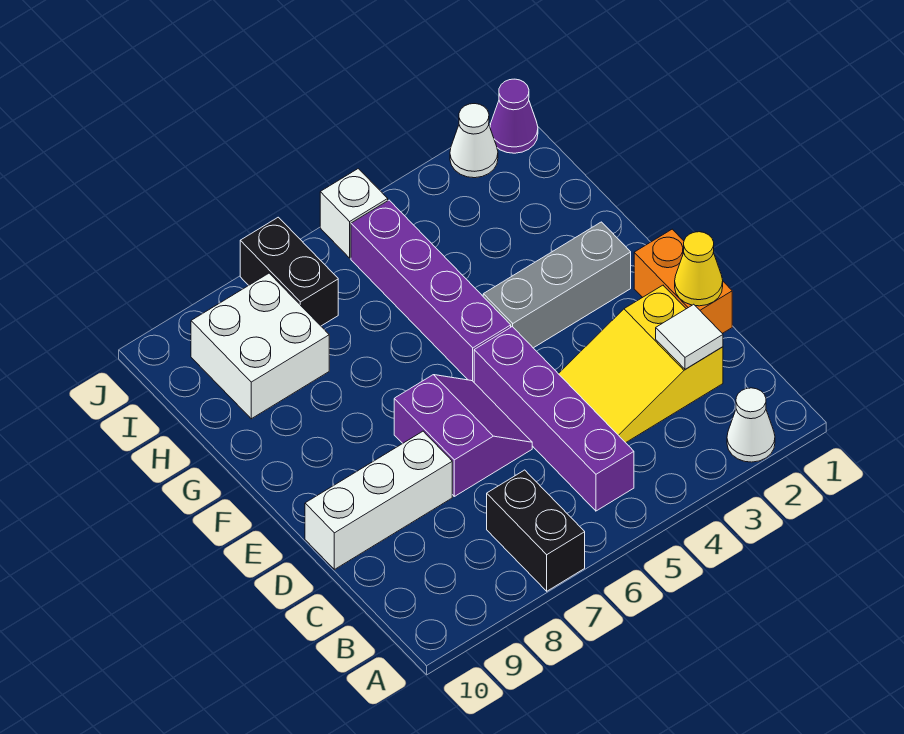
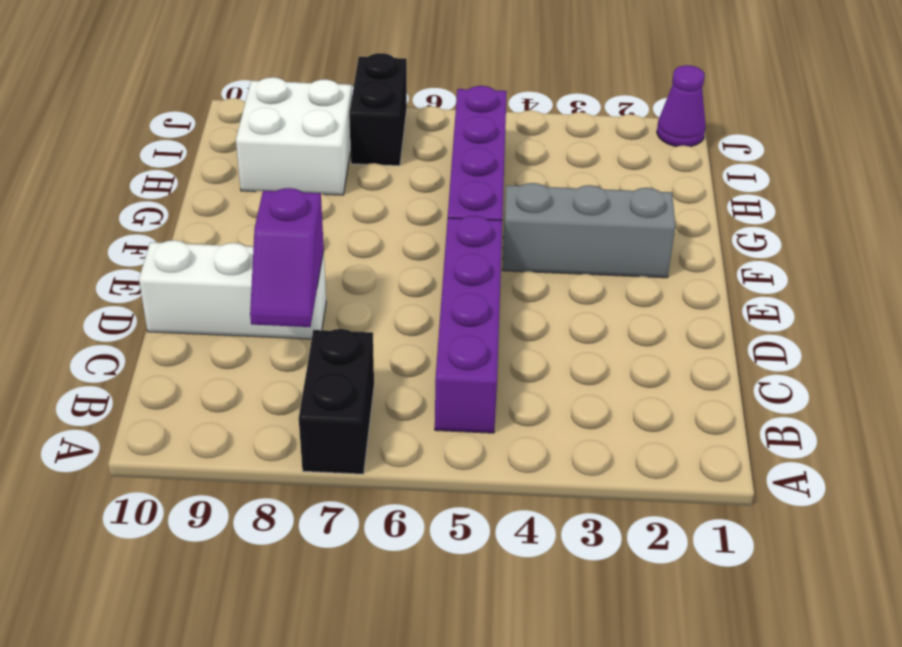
purple slope C8:D8 level 2 top D -> none
none -> white cone A2 level 1
none -> yellow slope C2:D4 level 1 top 2
none -> orange brick D1:E1 level 1

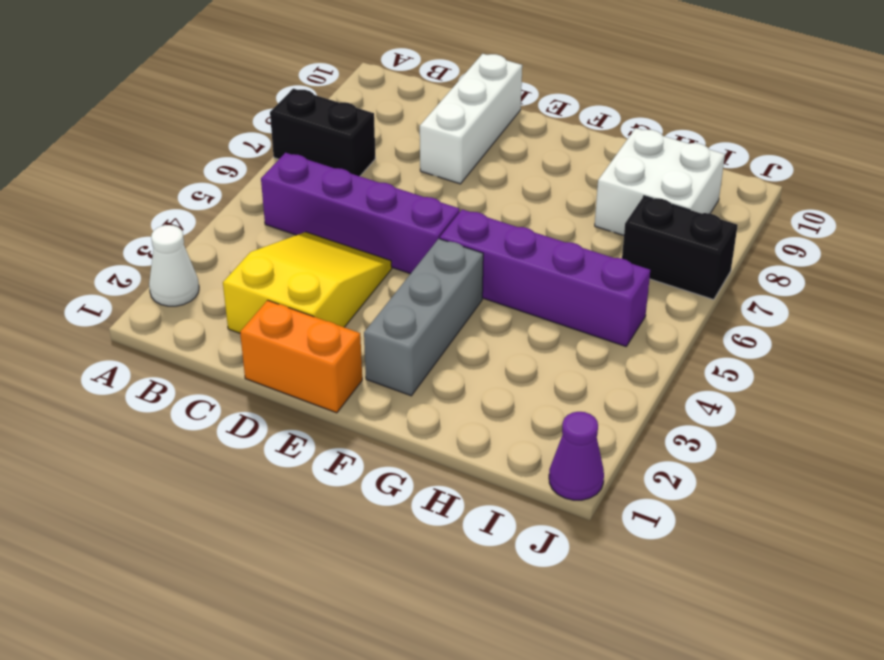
none -> purple slope D6:E7 level 1 top 7
none -> white cone J2 level 1
none -> white brick J5 level 1

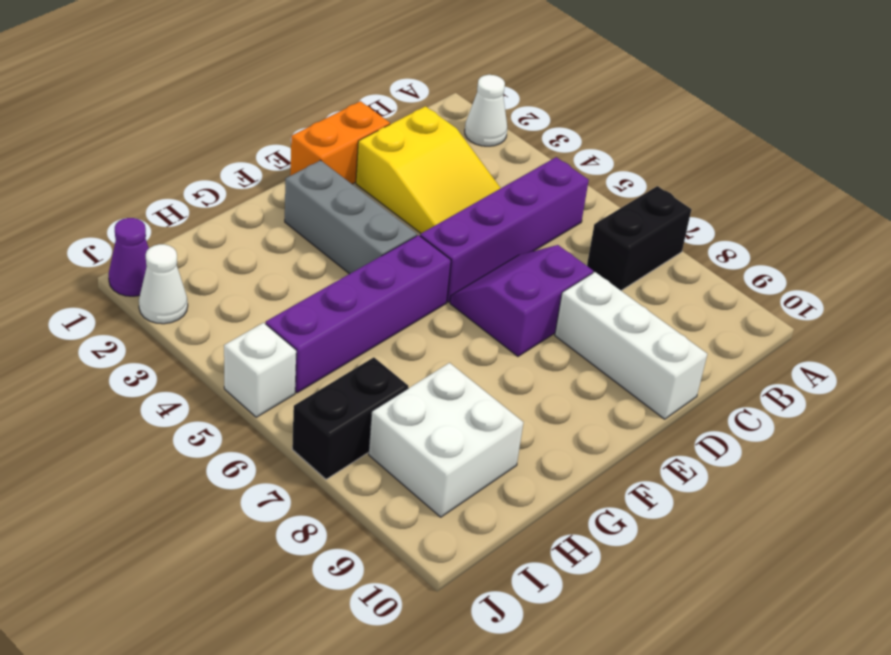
none -> white tile C2 level 2
none -> yellow cone D1 level 2

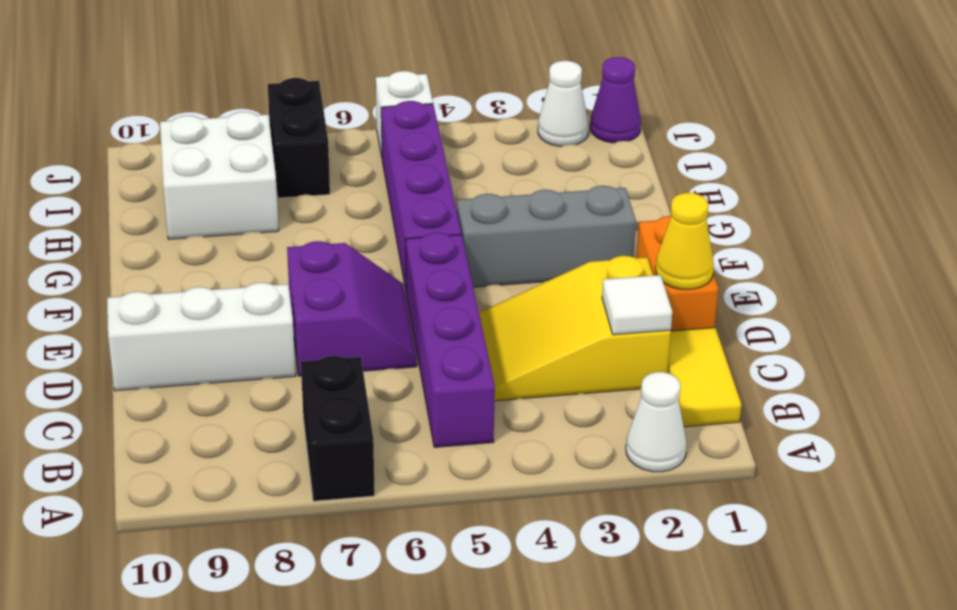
yellow tile B1:C1 level 1 -> none

